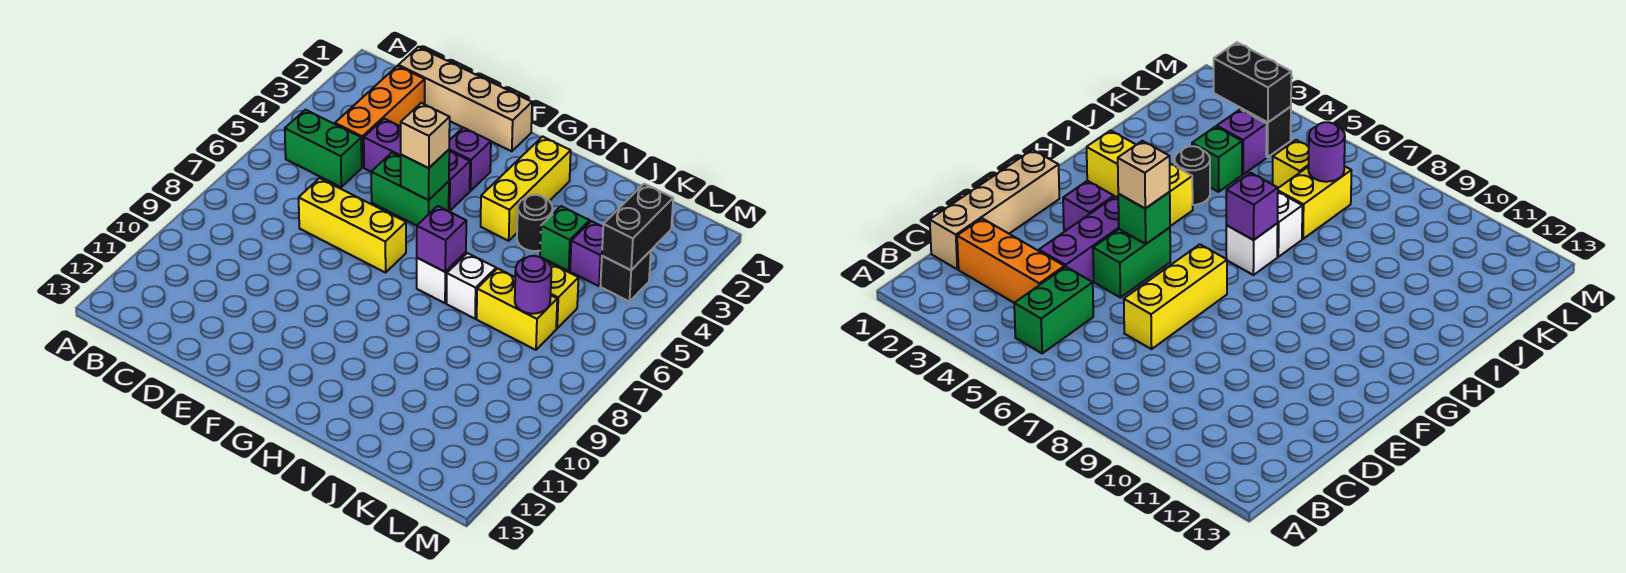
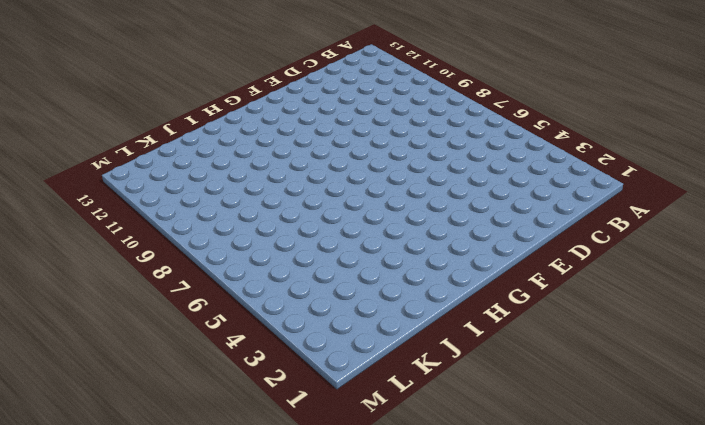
none -> green brick B5:C5 level 1
none -> tan brick C1:F1 level 1
none -> orange brick C2:C4 level 1

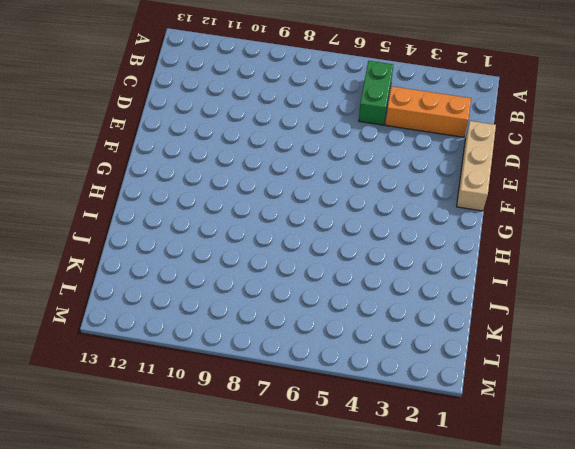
tan brick D1:F1 level 1 -> tan brick C1:F1 level 1
none -> purple brick D4:F4 level 1
none -> yellow brick D7:F7 level 1
none -> green brick E5:F5 level 1

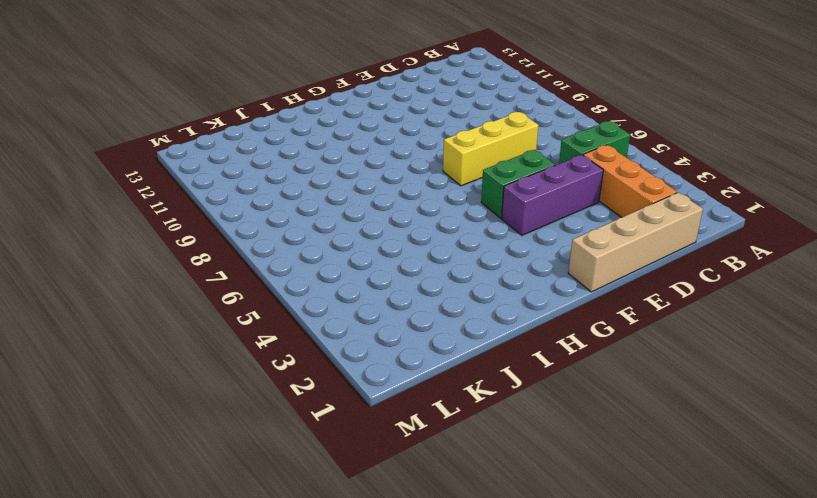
none -> purple brick F3 level 1
none -> yellow brick H2:H4 level 1
none -> white brick H7 level 1

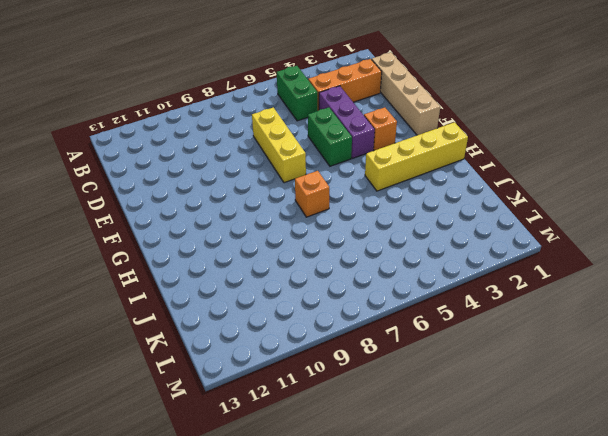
orange brick F3 level 1 -> purple brick F3 level 1
yellow brick H1:H4 level 1 -> yellow brick H2:H4 level 1
orange brick H7 level 1 -> white brick H7 level 1
none -> black round brick I4 level 1
none -> white brick I7 level 1
none -> green brick J4 level 1

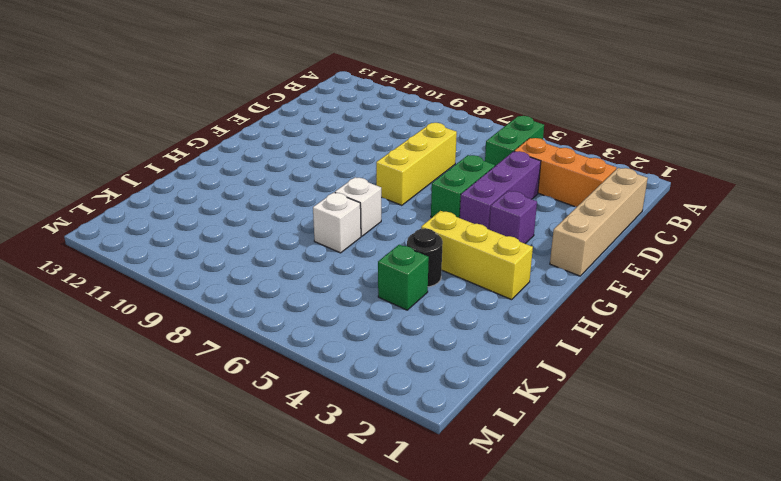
none -> yellow brick J7:K7 level 1
none -> purple brick K4 level 1
none -> yellow brick K6 level 1

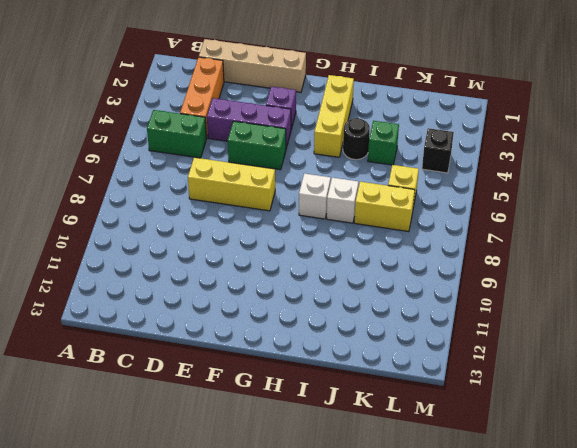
none -> purple brick K4 level 1
none -> green brick F5 level 2
none -> purple brick H7 level 2

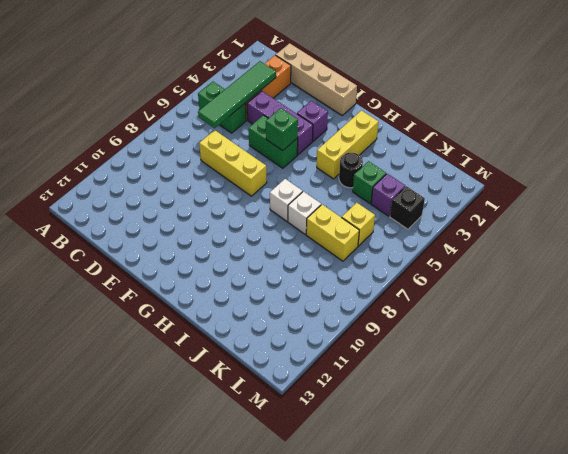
green tile C3:C6 level 2 -> none
none -> purple brick H7 level 2
none -> purple round brick K7 level 2
none -> black brick L3:L4 level 2

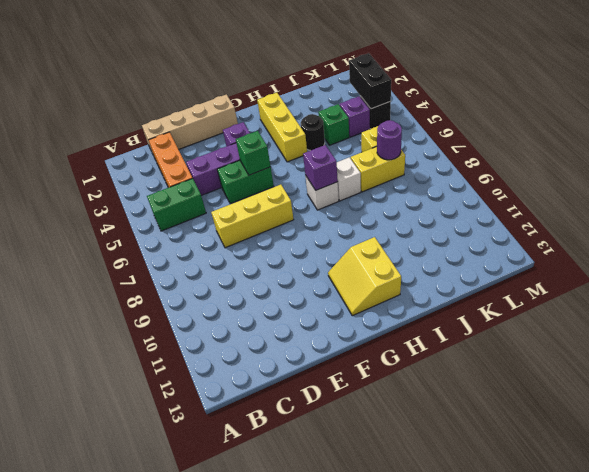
yellow slope G11:H12 level 1 top H -> none
none -> tan brick F5 level 3

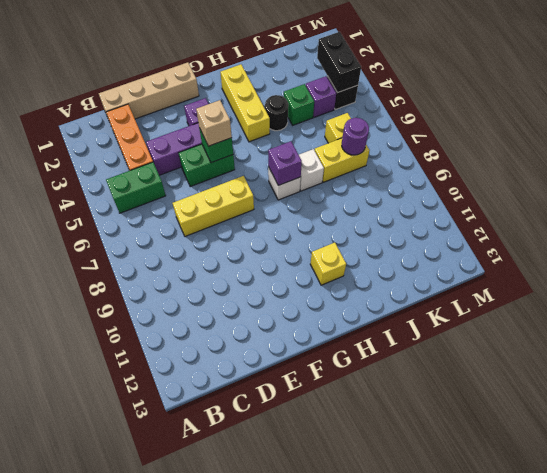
yellow brick H11 level 1 -> none

